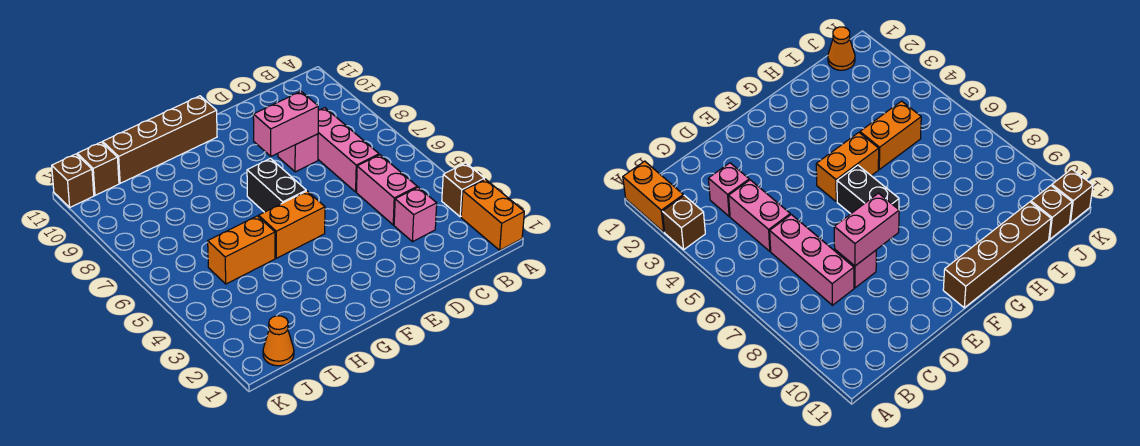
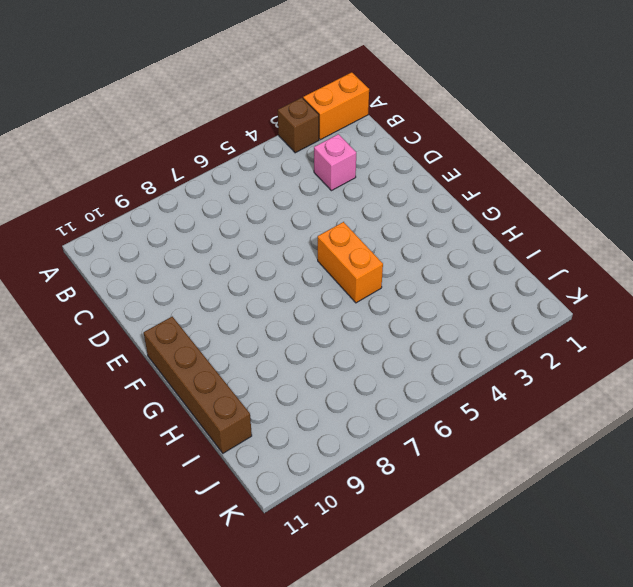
none -> pink brick C4:C5 level 1
none -> pink brick C6:C8 level 1
none -> pink brick D8 level 1

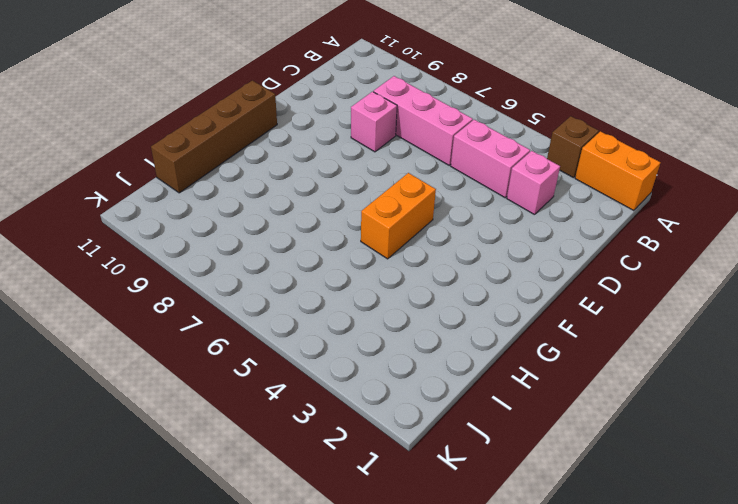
none -> black brick F6:F7 level 1
none -> orange brick H5:I5 level 1
none -> orange cone J1 level 1

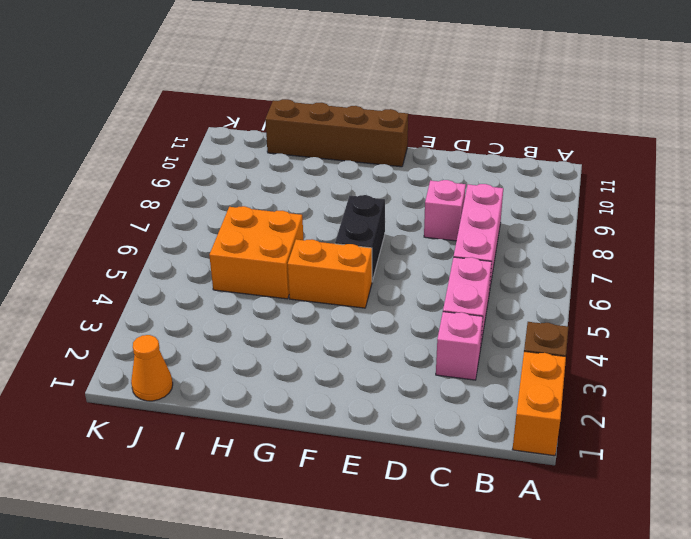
orange brick H5:I6 level 1 -> orange brick H5:I5 level 1
none -> brown brick J11 level 1
none -> brown brick K11 level 1
none -> pink brick D8:E8 level 2

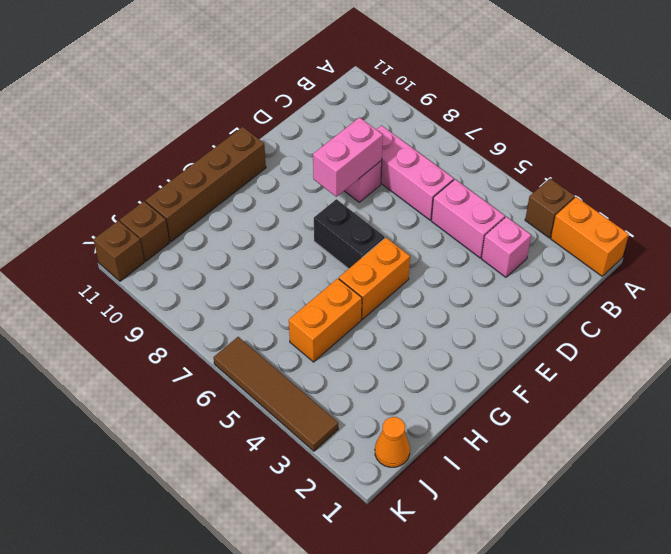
brown tile K3:K6 level 1 -> none

